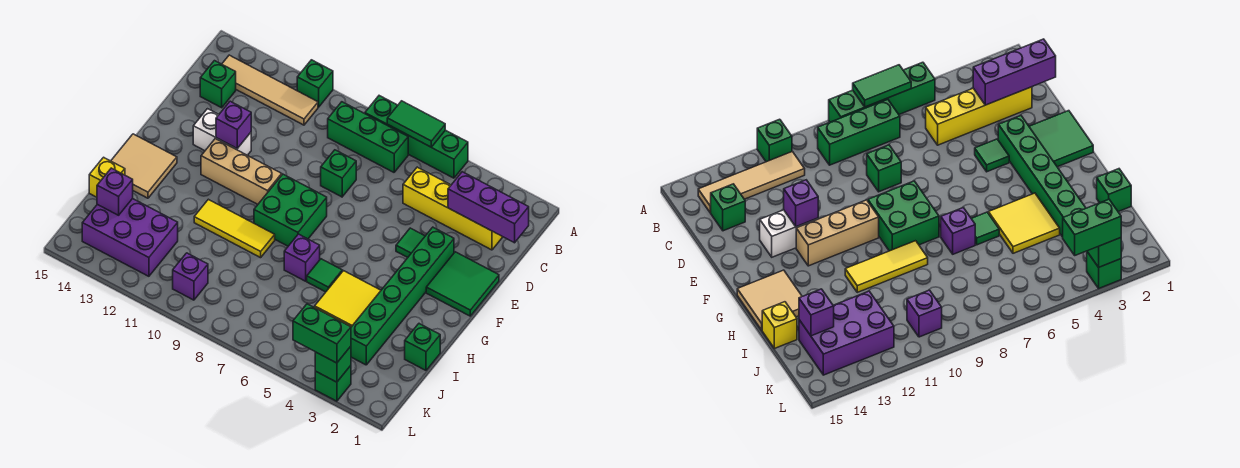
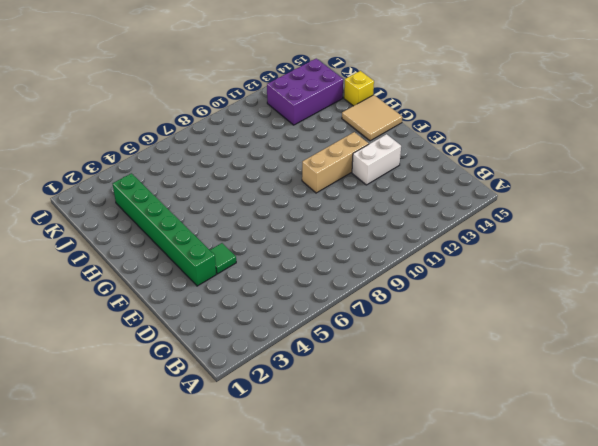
none -> green brick A5:A8 level 1
none -> green brick A11 level 1
none -> green brick B7:B9 level 1

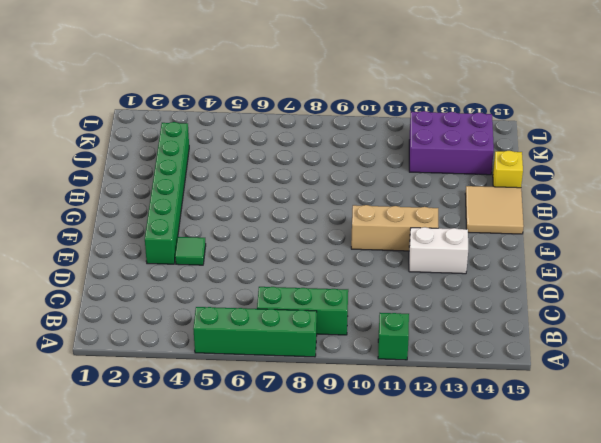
none -> tan tile B11:B14 level 1
none -> yellow brick C2:C5 level 1
none -> green brick C14 level 1

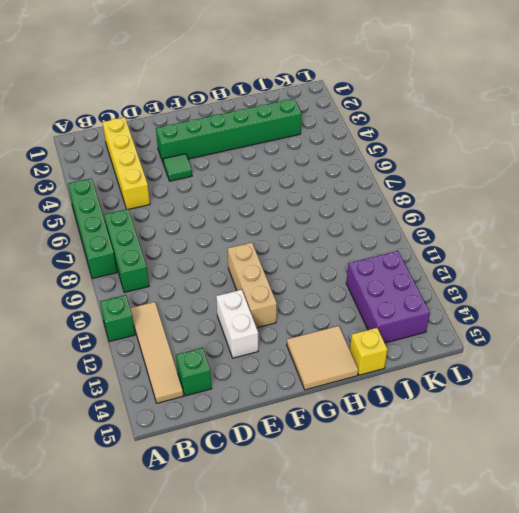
none -> green brick D8 level 1
none -> green tile E1:F2 level 1
none -> green brick F8:G9 level 1

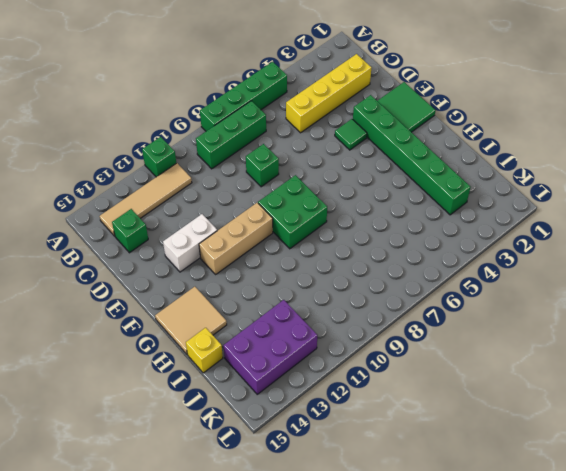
none -> yellow tile H4:I5 level 1
none -> green tile H6 level 1
none -> purple brick H7 level 1

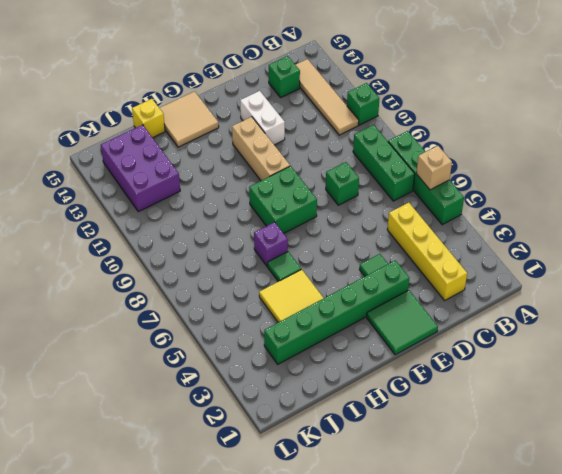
tan brick A6 level 2 -> green tile A6:A7 level 2
none -> yellow tile H9:H11 level 1
none -> green brick I1 level 1
none -> purple brick K10 level 1

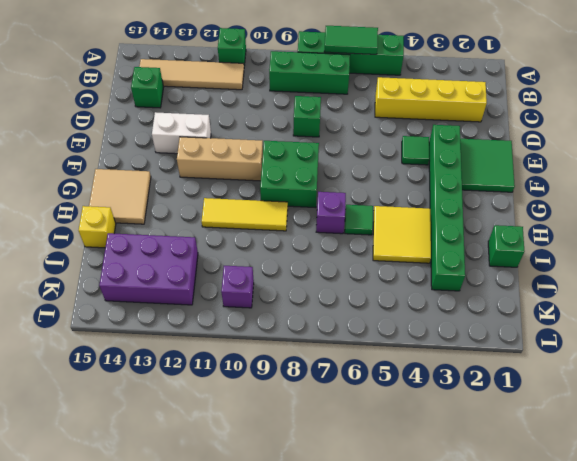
none -> green brick L3 level 1
none -> purple brick C1:C3 level 2
none -> purple brick E12 level 2

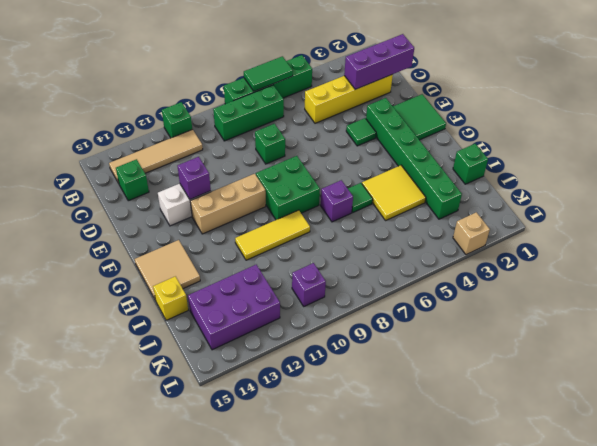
tan brick L3 level 1 -> green brick L3 level 1
none -> purple brick J14 level 2
none -> green brick L3 level 2
none -> green brick L3:L4 level 3

